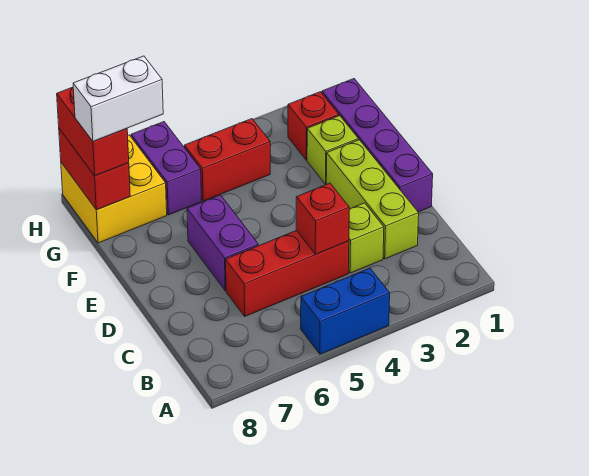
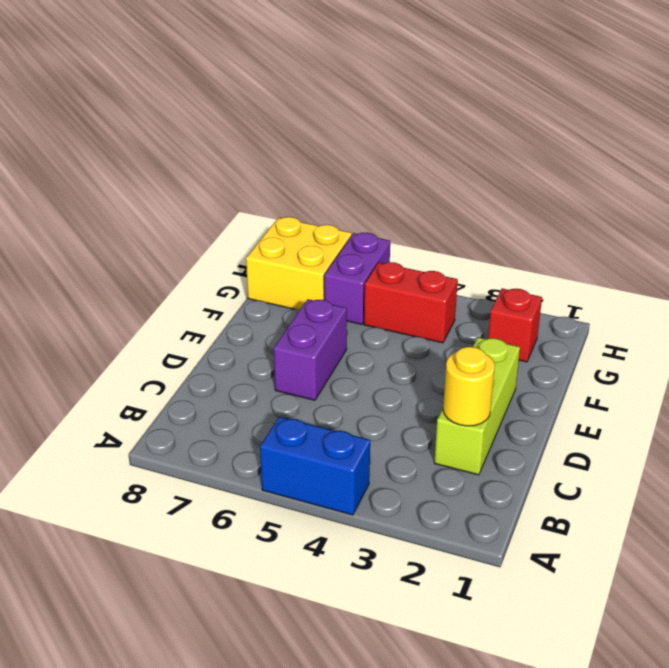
yellow round brick C2 level 2 -> none
none -> lime brick C3 level 1
none -> red brick C4:C6 level 1
none -> purple brick D1:G1 level 1

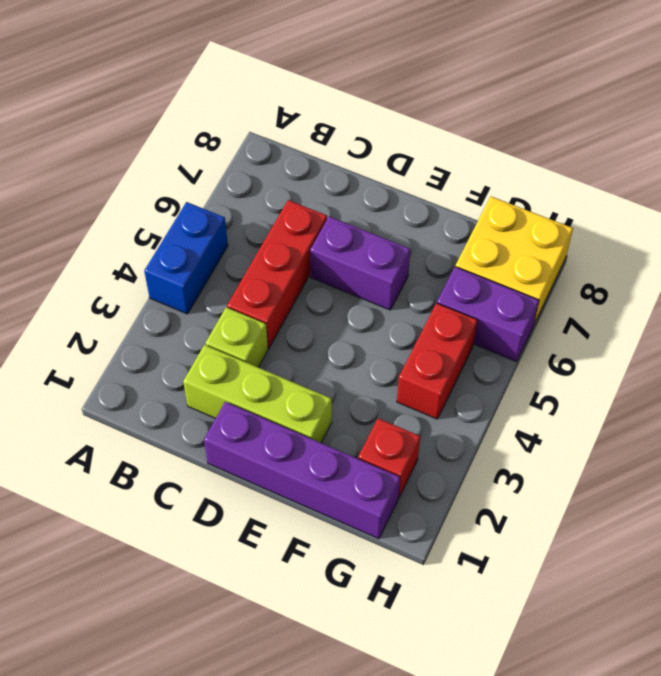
none -> lime brick F2 level 1
none -> red brick C4 level 2
none -> red brick G8:H8 level 2

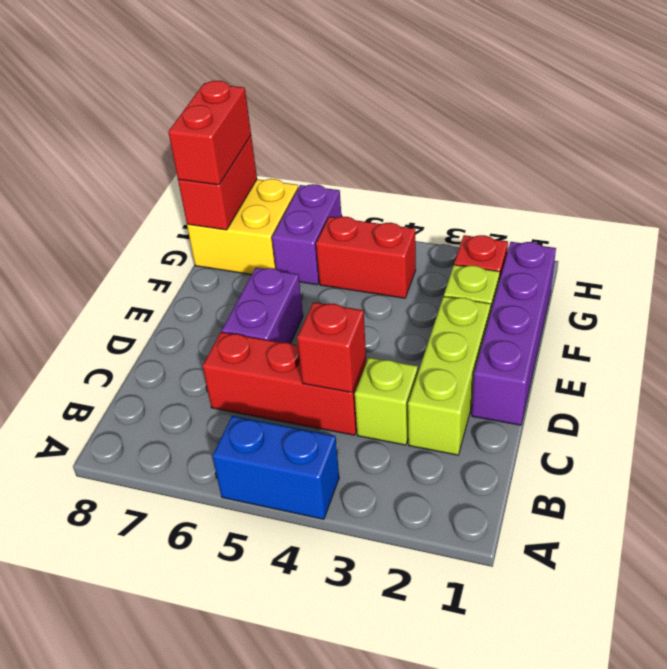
none -> white brick G7:G8 level 4

